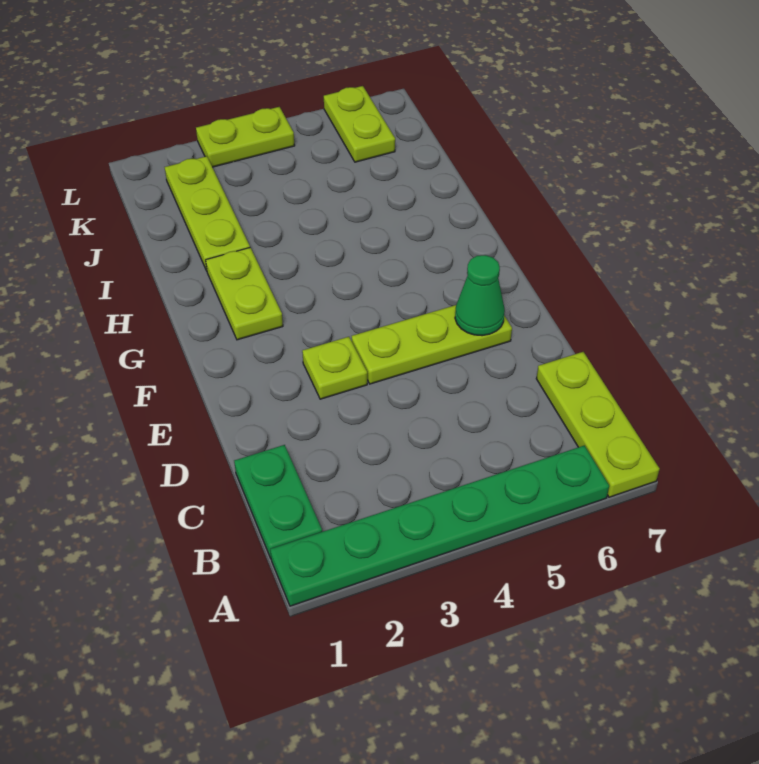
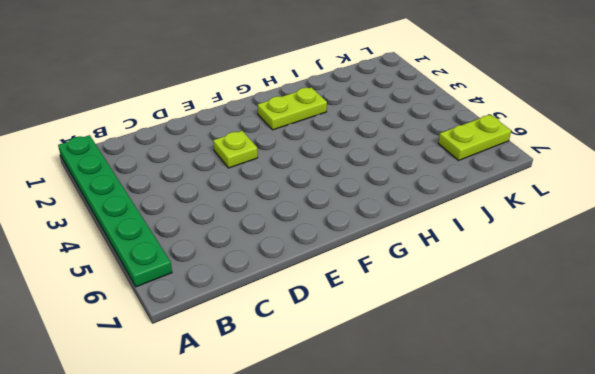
none -> lime plate A7:C7 level 1
none -> green plate B1:C1 level 1

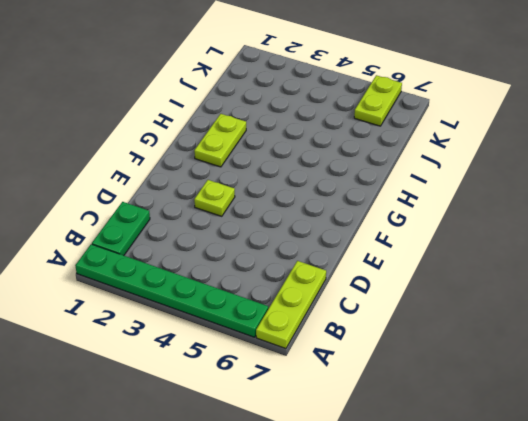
none -> lime plate E4:E6 level 1
none -> lime plate I2:K2 level 1

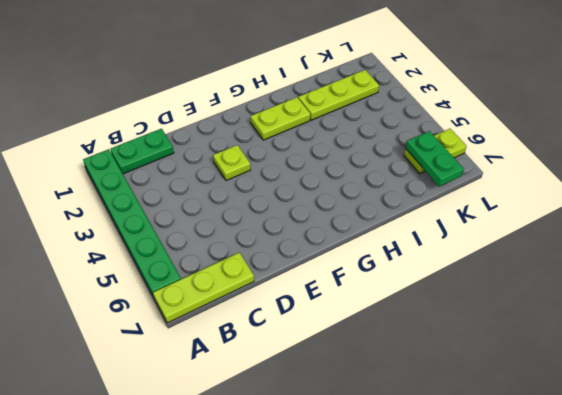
green plate K6:K7 level 2 -> none
none -> lime plate E4:E6 level 1
none -> lime plate L3:L4 level 1

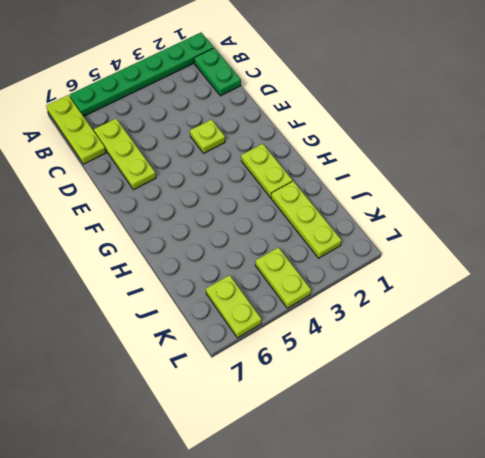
lime plate C6:E6 level 1 -> lime plate E4:E6 level 1
lime plate K4:L4 level 1 -> lime plate L3:L4 level 1
none -> green cone E6 level 2

